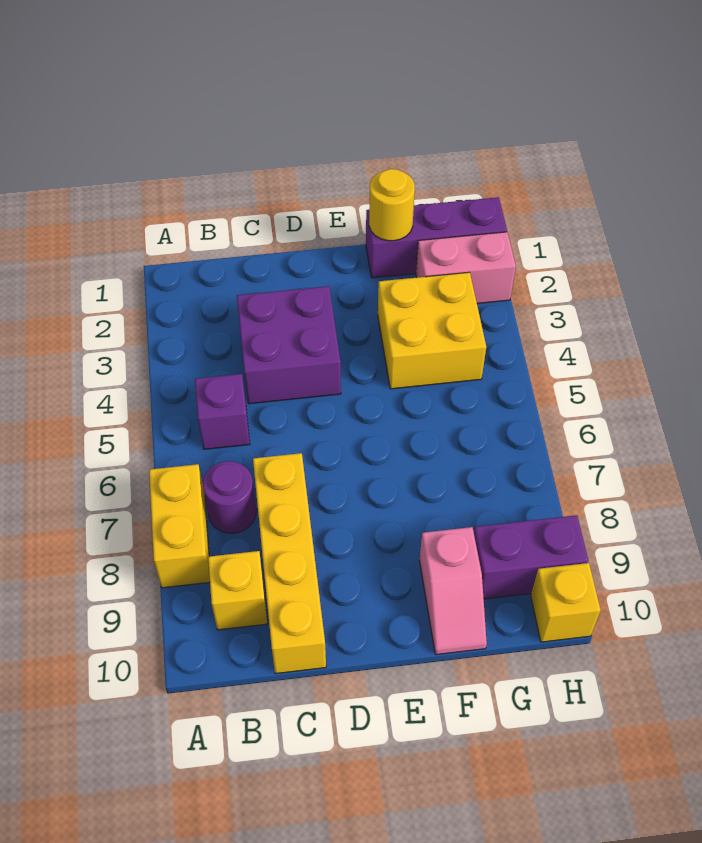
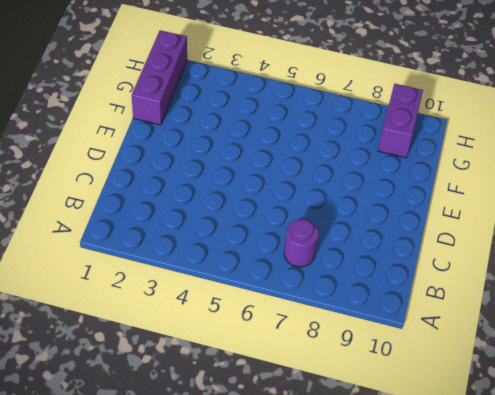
none -> yellow brick A7:A8 level 1
none -> purple brick B5 level 1
none -> yellow brick B9 level 1

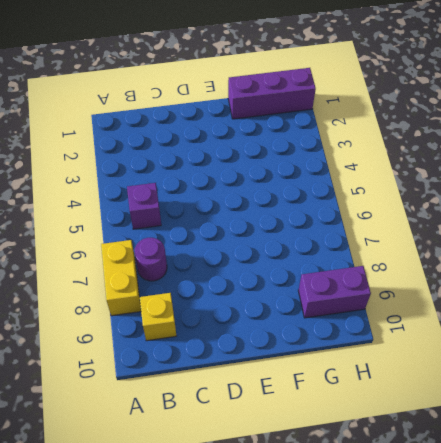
none -> purple brick C3:D4 level 1
none -> yellow brick C7:C10 level 1
none -> yellow brick F3:G4 level 1

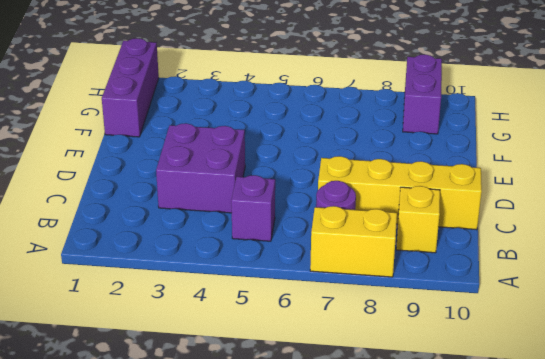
none -> yellow brick F3:G4 level 1
none -> pink slope F9:F10 level 1 top 9
none -> pink brick G2:H2 level 1

